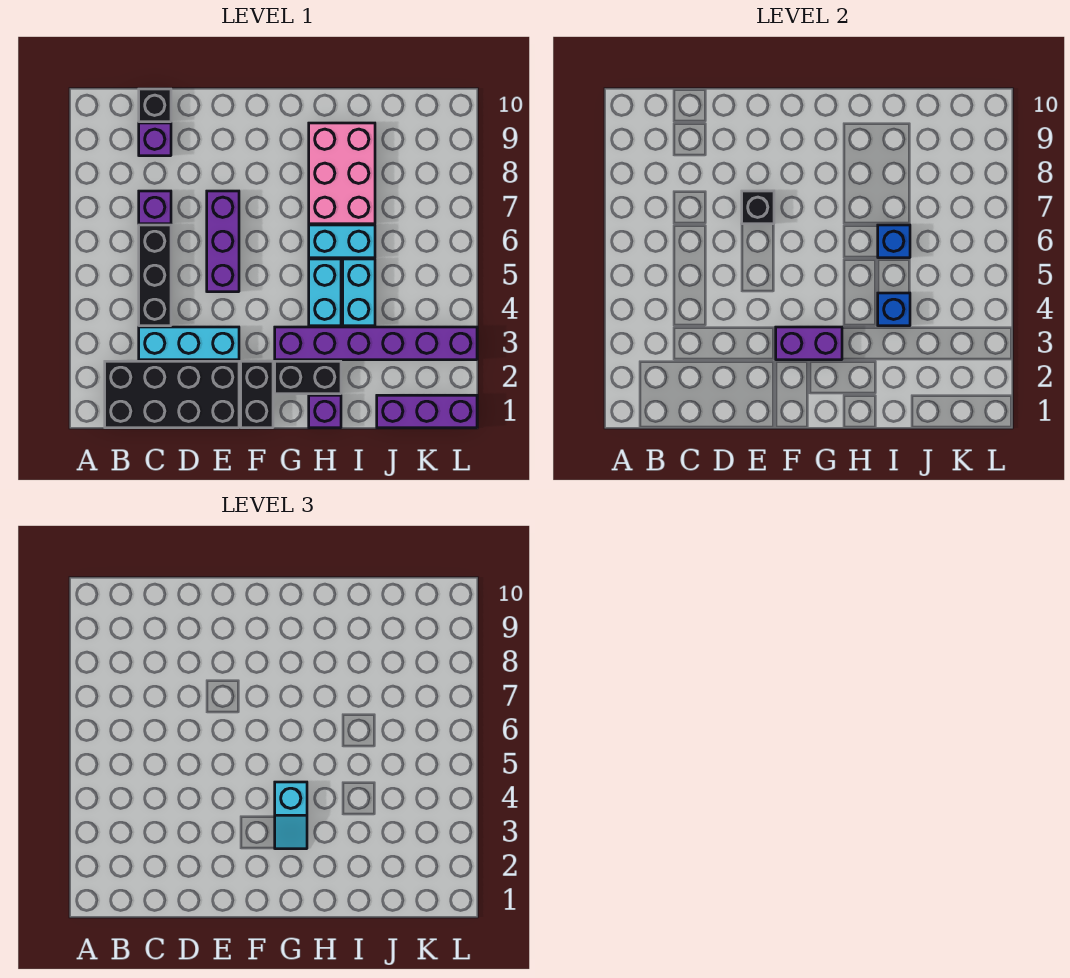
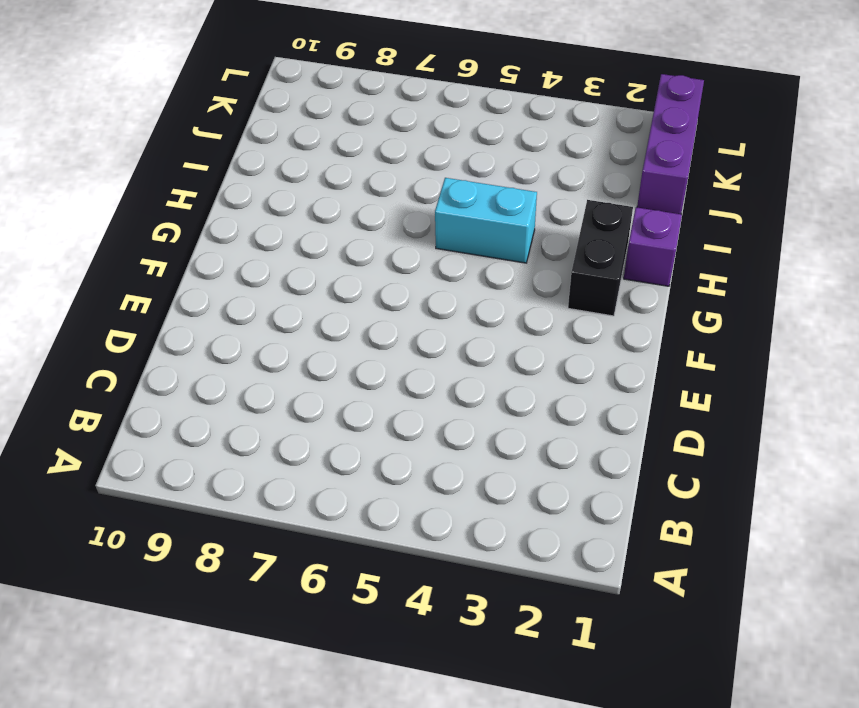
none -> black brick B1:E2 level 1
none -> cyan brick C3:E3 level 1
none -> black brick C4:C6 level 1

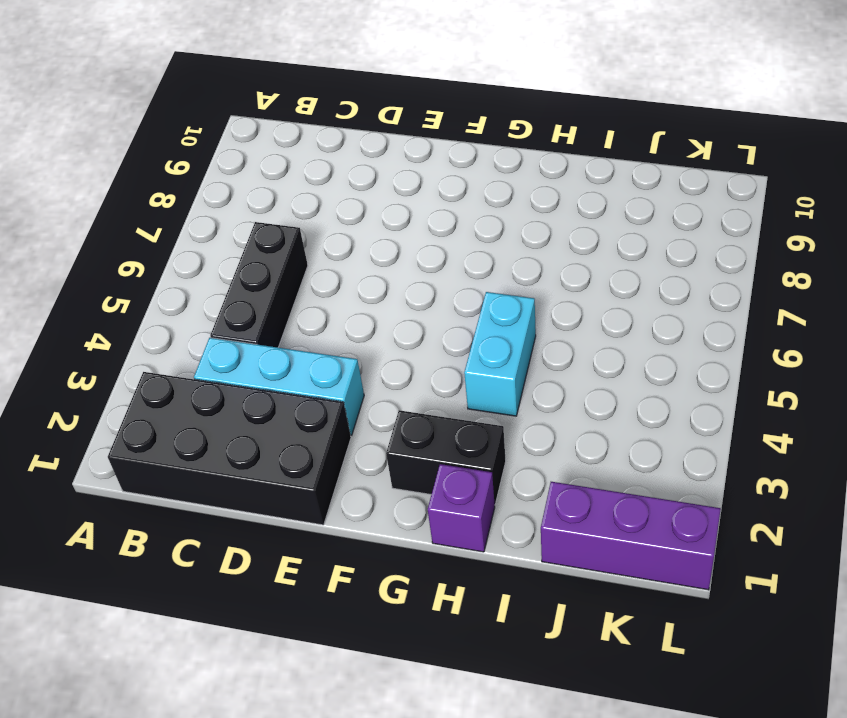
none -> purple brick C7 level 1
none -> purple brick C9 level 1
none -> black brick C10 level 1

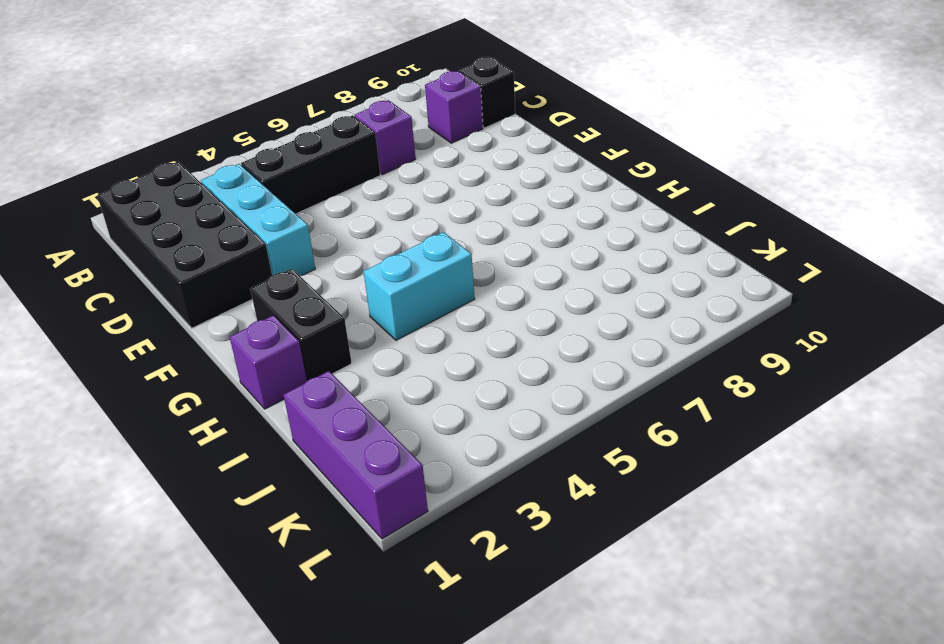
none -> purple brick E5:E7 level 1
none -> black brick F1:F2 level 1
none -> purple brick G3:L3 level 1

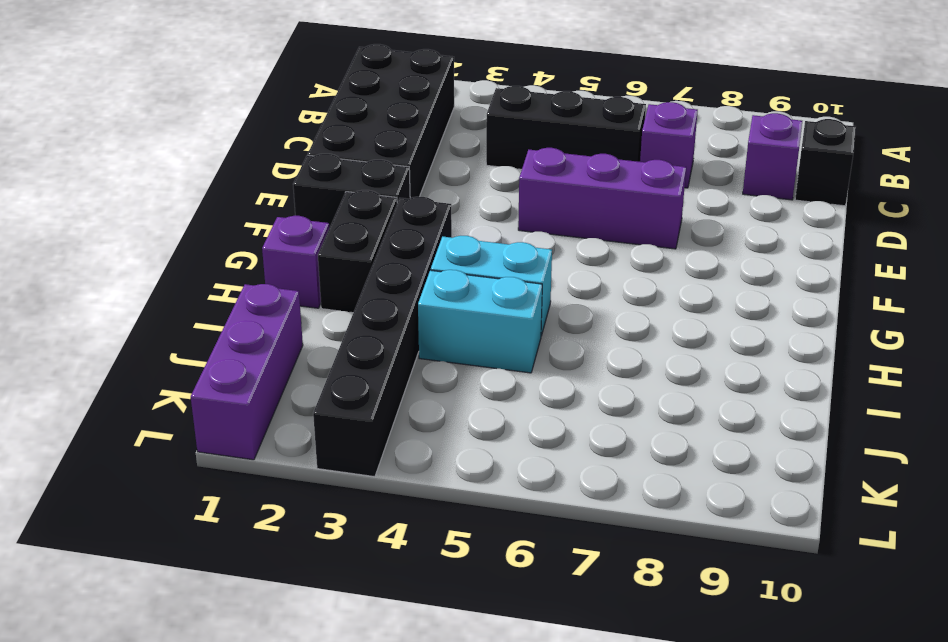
black brick G3:L3 level 1 -> purple brick G3:L3 level 1
none -> cyan brick C3:E3 level 1
none -> cyan brick H6:I6 level 1
none -> pink brick H7:I9 level 1

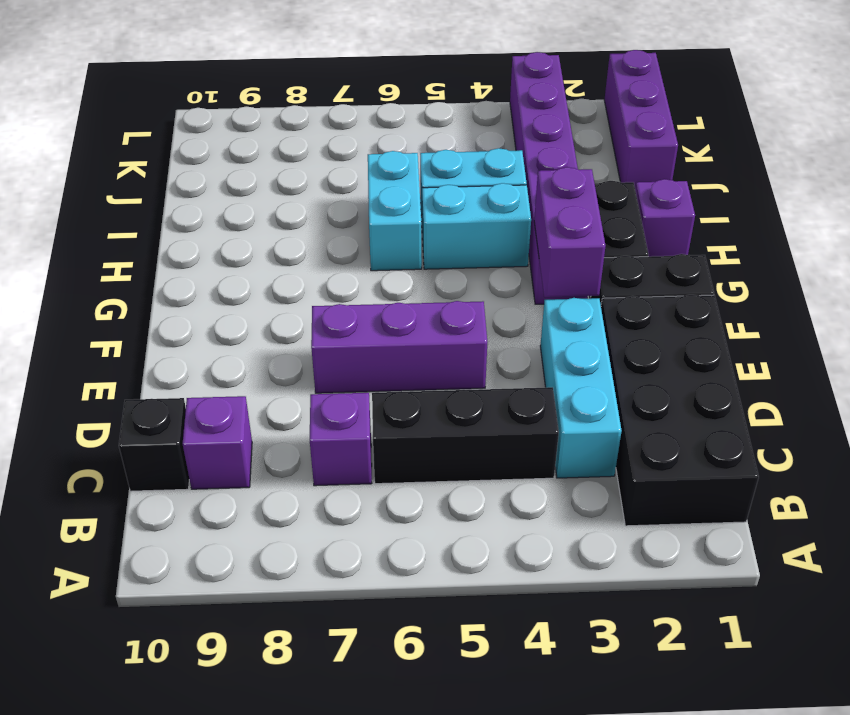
none -> pink brick H7:I9 level 1
none -> black brick E7 level 2
none -> blue brick I4 level 2

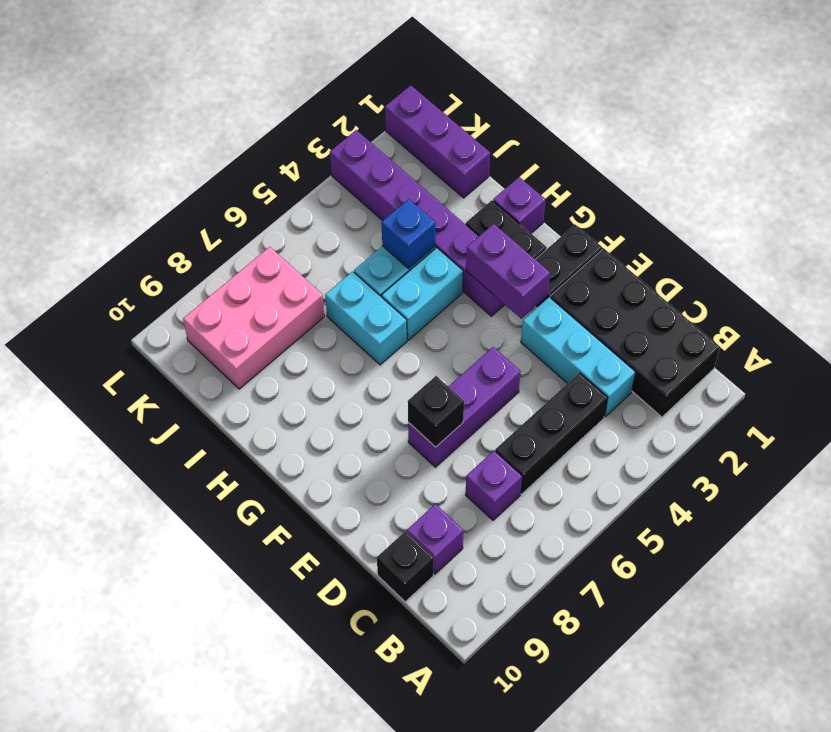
pink brick J7:K9 level 1 -> pink brick H7:I9 level 1
none -> blue brick I6 level 2
none -> cyan slope G3:G4 level 3 top 4

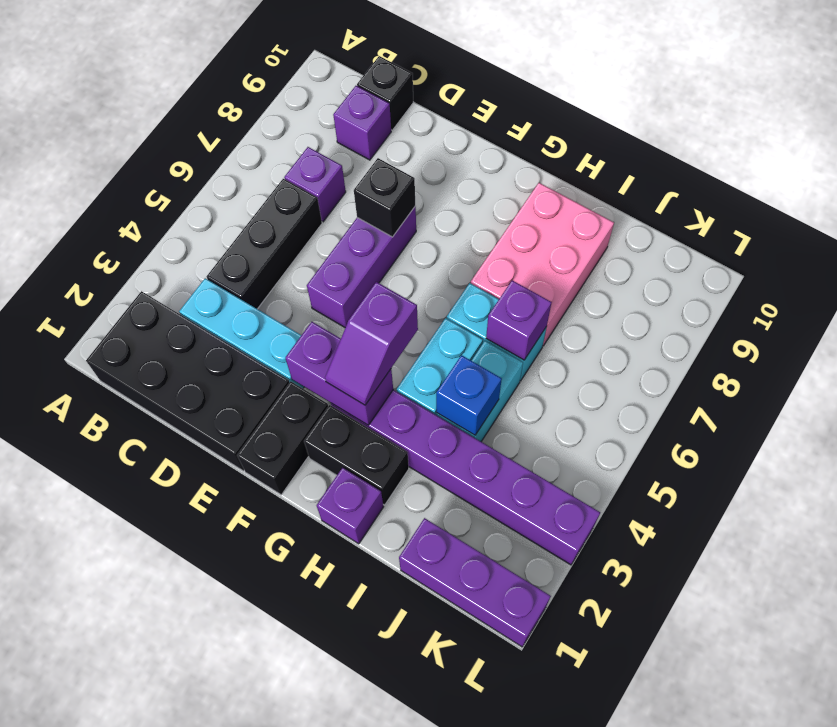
purple slope G3:G4 level 3 top 4 -> cyan slope G3:G4 level 3 top 4
purple brick I6 level 2 -> blue brick I6 level 2

